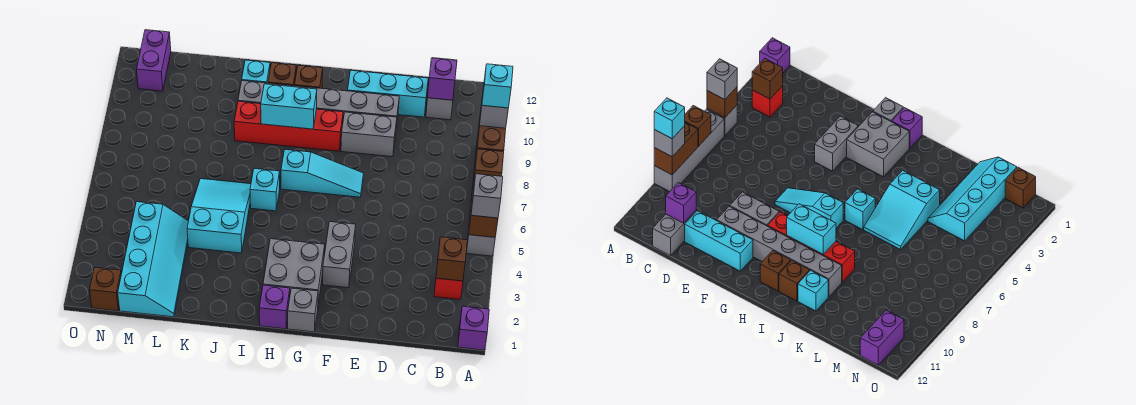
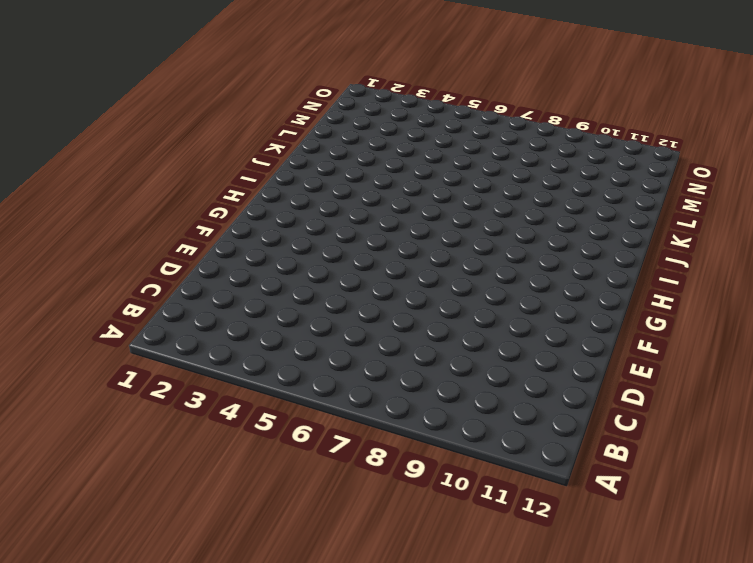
none -> purple brick A1 level 1
none -> grey brick A5 level 1
none -> grey brick A6:A9 level 1
none -> red brick B3 level 1

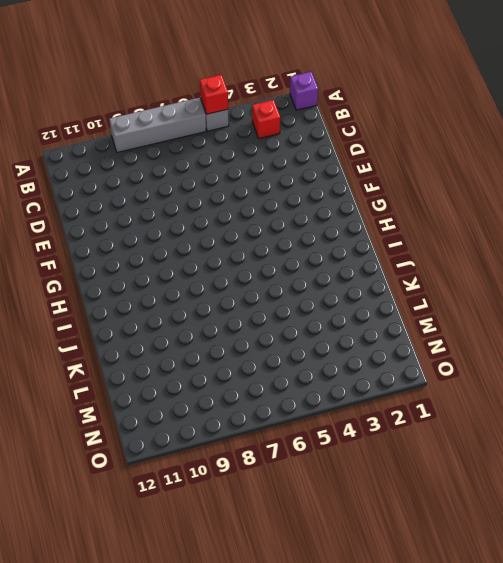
red brick A5 level 2 -> brown brick A5 level 2
none -> grey brick C11:C12 level 1
none -> cyan brick D11:F11 level 1
none -> grey brick E9:F9 level 1
none -> grey brick E10:J10 level 1

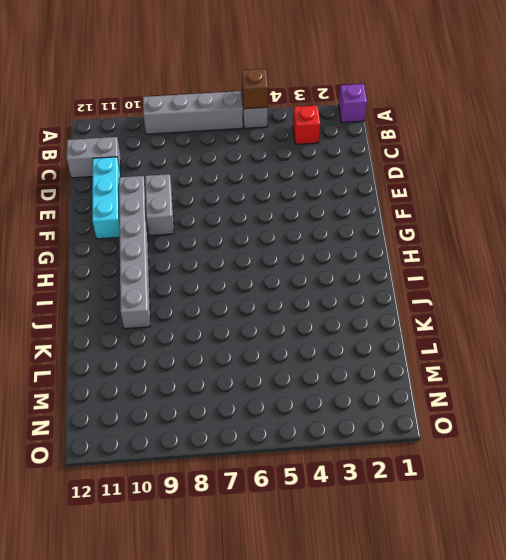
none -> grey brick F3:F4 level 1
none -> cyan slope F7:H7 level 1 top H
none -> grey brick G1 level 1
none -> grey brick G2:H3 level 1

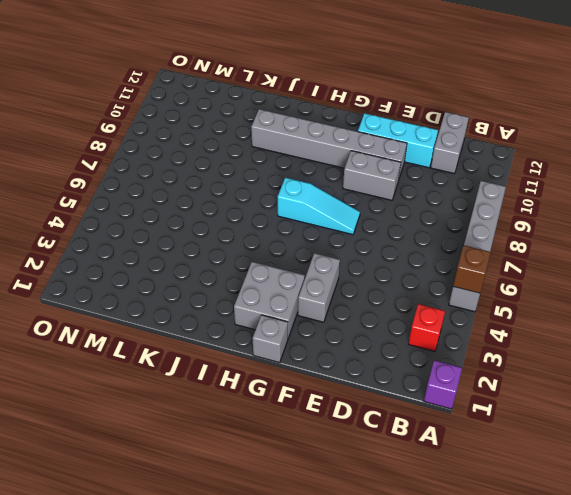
none -> red brick G9:J9 level 1
none -> purple brick H1 level 1
none -> brown brick H11 level 1
none -> cyan brick I6 level 1

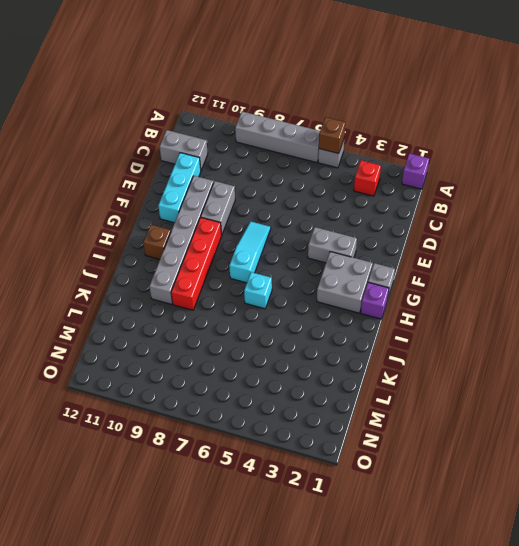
none -> brown brick I11 level 1
none -> cyan slope J4:K6 level 1 top 4
none -> cyan brick J11 level 1
none -> cyan slope L1:M4 level 1 top M

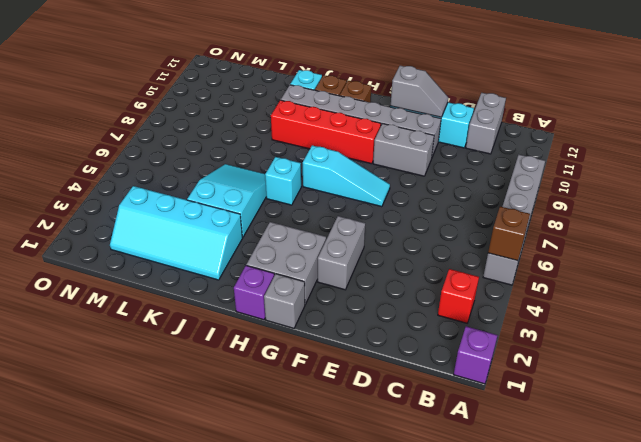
grey slope E11:F11 level 2 top F -> none
cyan slope J2:M3 level 1 top 3 -> cyan slope L1:M4 level 1 top M
none -> brown brick N1 level 1
none -> purple brick N11:N12 level 1
none -> brown brick A7 level 2
none -> brown brick A8:A9 level 2

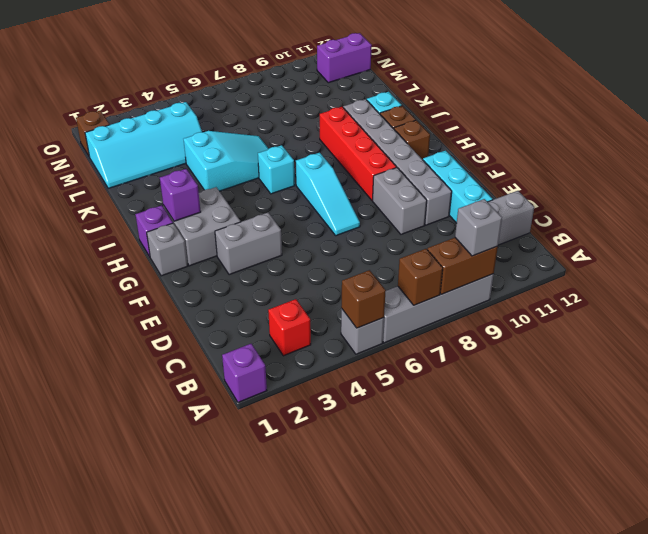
purple brick H2 level 2 -> purple brick C11 level 2
none -> brown brick B3 level 2
none -> cyan brick H9:I9 level 2
none -> grey brick A5 level 3
none -> cyan brick A9 level 4

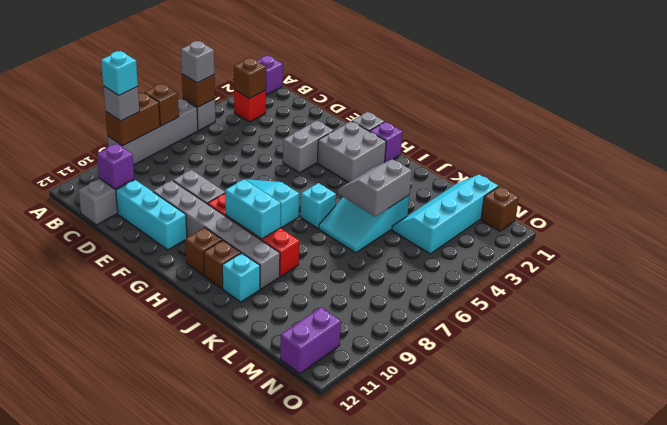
grey slope J4:K5 level 2 top K -> none

